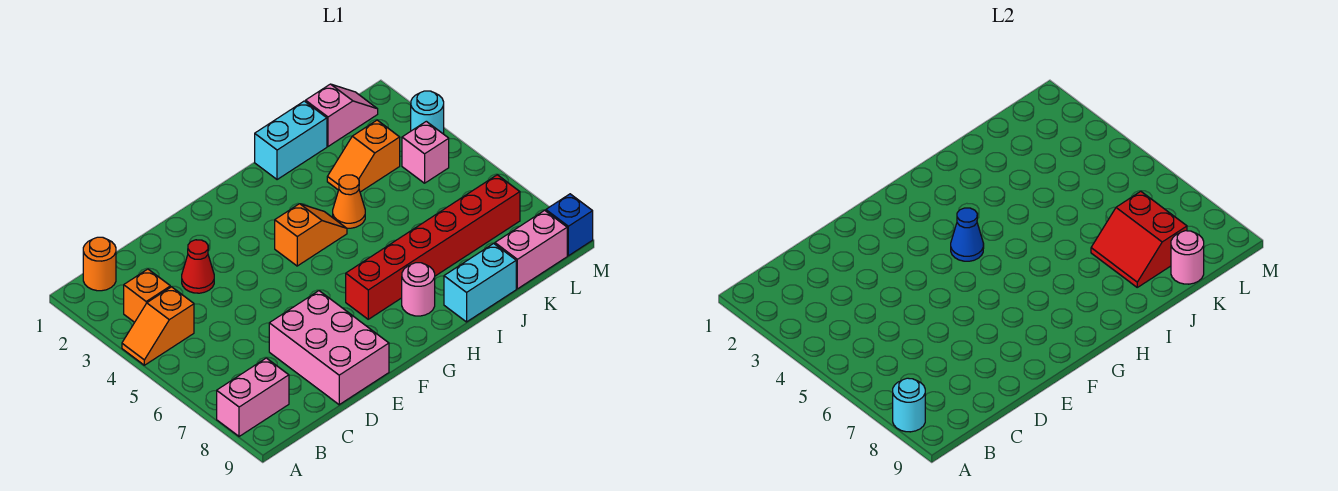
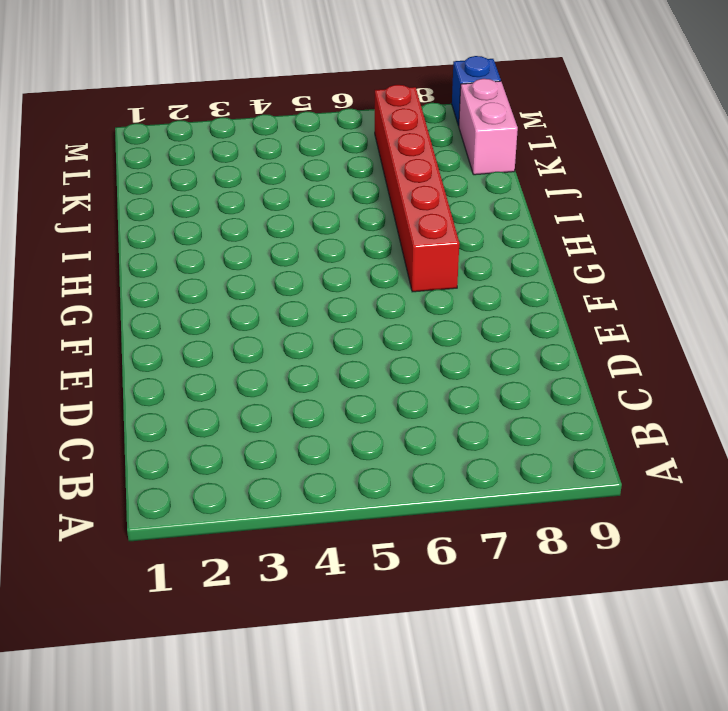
none -> orange slope A4:B4 level 1 top B
none -> pink brick A8:B8 level 1
none -> orange round brick B1 level 1

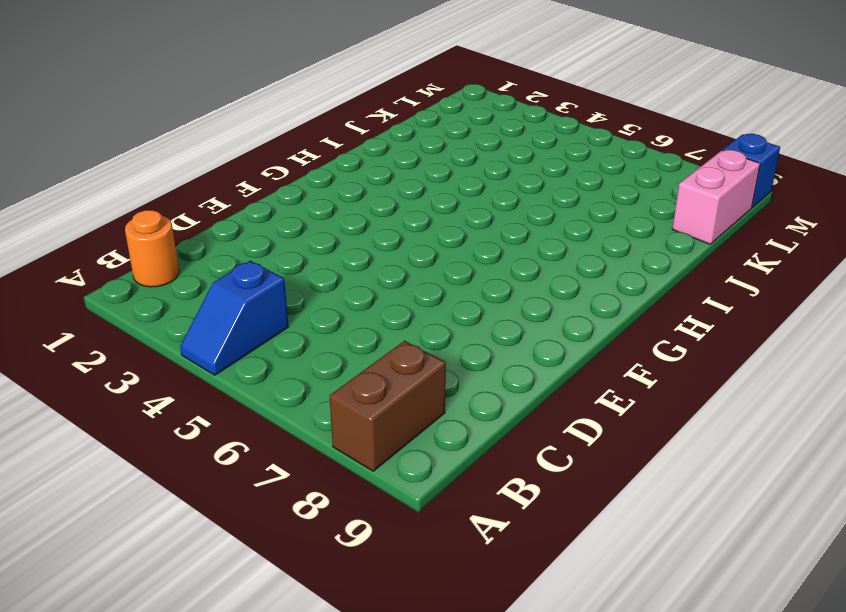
blue slope A4:B4 level 1 top B -> orange slope A4:B4 level 1 top B
brown brick A8:B8 level 1 -> pink brick A8:B8 level 1
none -> orange brick B3 level 1
none -> red cone D3 level 1
none -> pink brick D7:E9 level 1

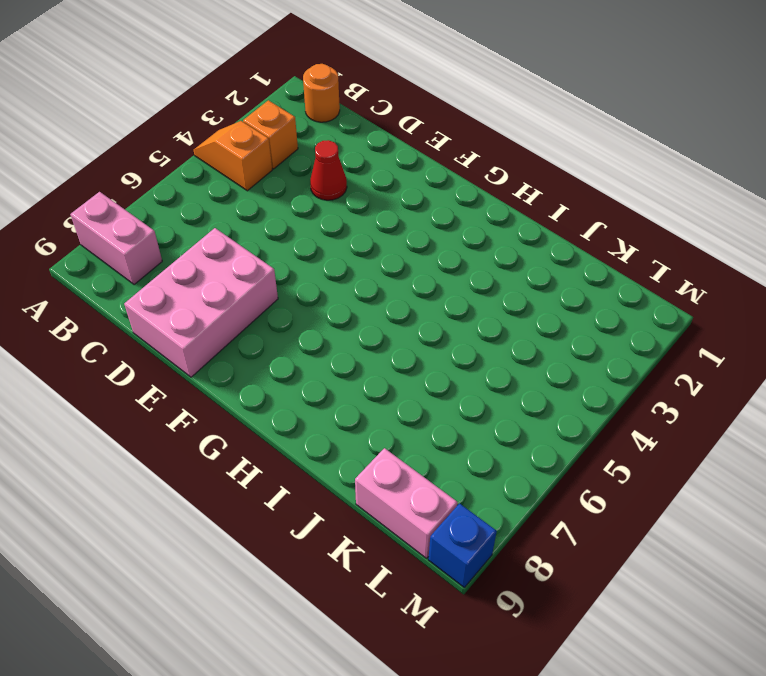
none -> orange slope G4:H4 level 1 top G
none -> red brick G7:L7 level 1
none -> pink round brick H8 level 1

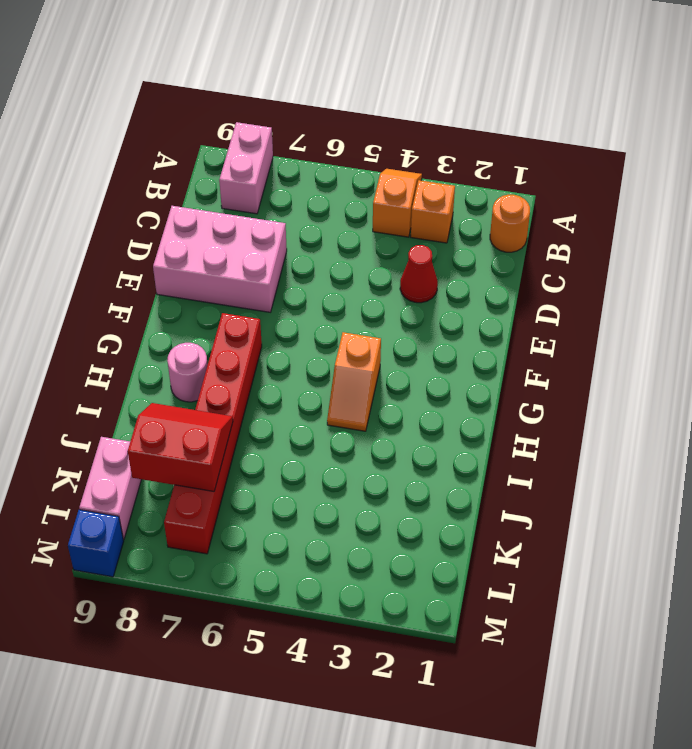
none -> cyan brick I1:J1 level 1
none -> orange cone I4 level 1
none -> cyan brick I9:J9 level 1

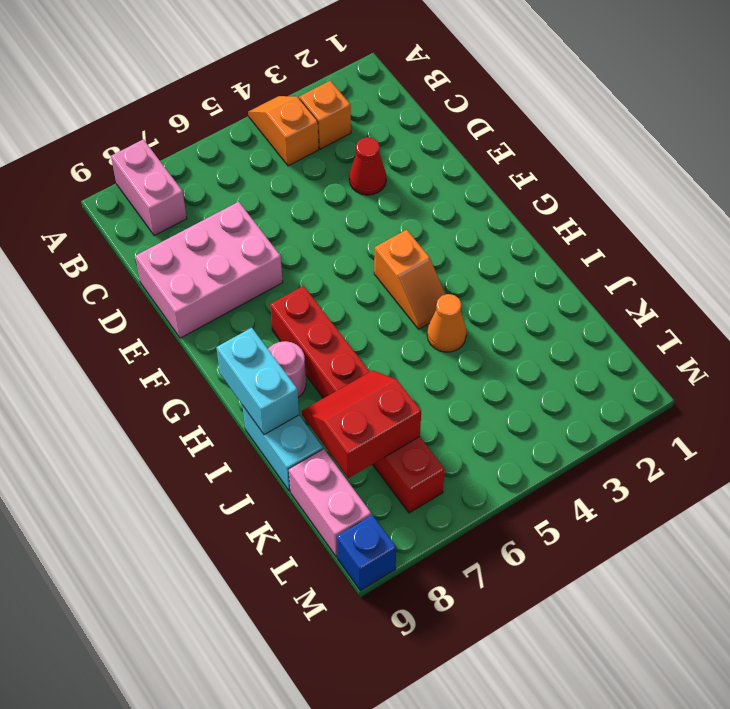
cyan brick H9:I9 level 2 -> cyan brick I1:J1 level 1
none -> orange round brick B1 level 1
none -> orange slope J3:K3 level 1 top K
none -> pink slope K1:L1 level 1 top K

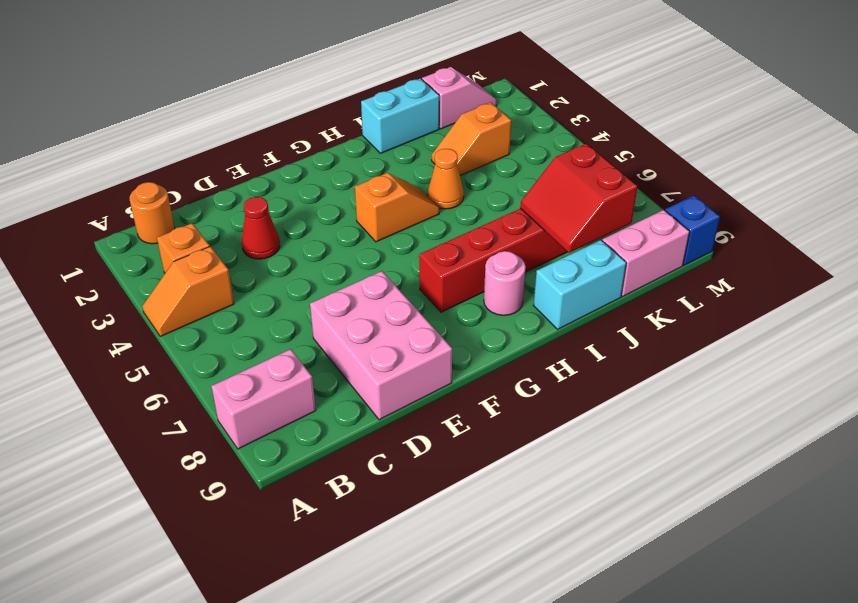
none -> pink brick L4 level 1
none -> cyan round brick M3 level 1
none -> cyan round brick A8 level 2

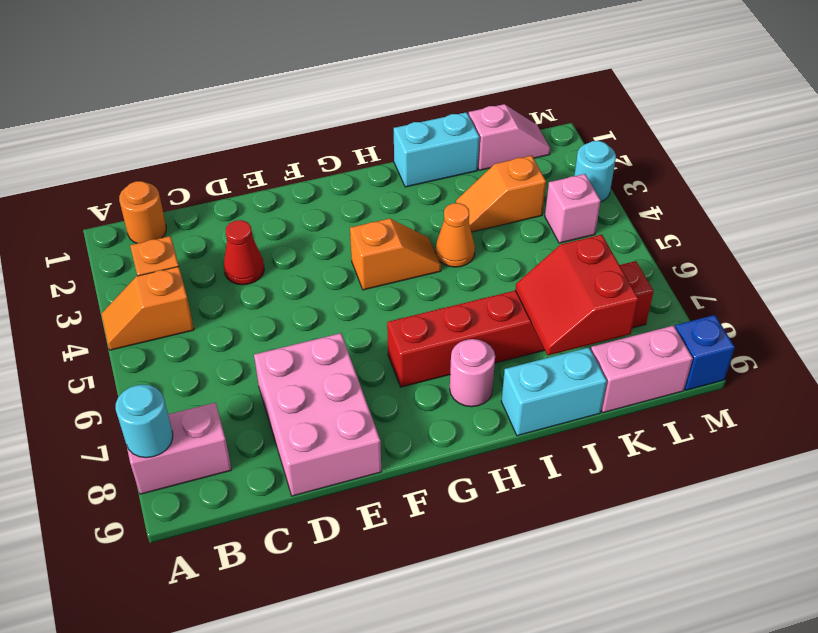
none -> blue cone G4 level 2
none -> pink round brick K9 level 2

